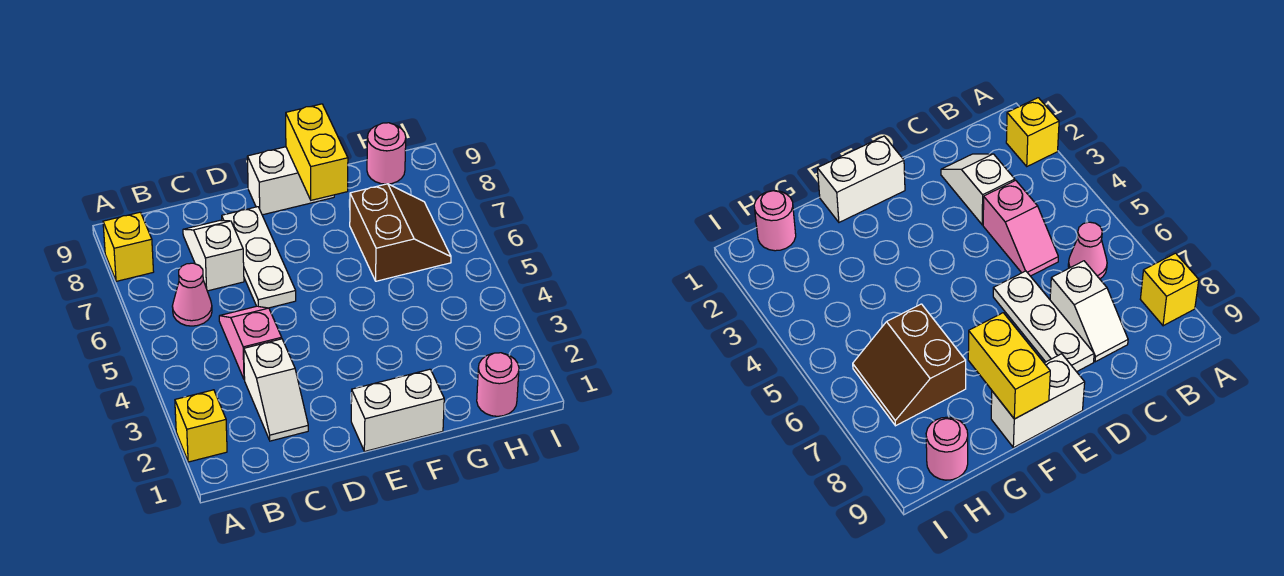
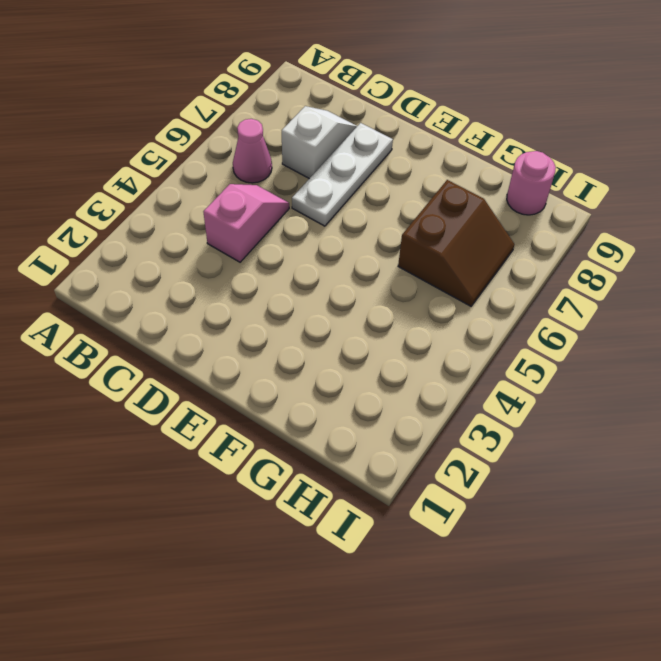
none -> yellow brick A2 level 1
none -> yellow brick A8 level 1
none -> white slope C2:C3 level 1 top 3

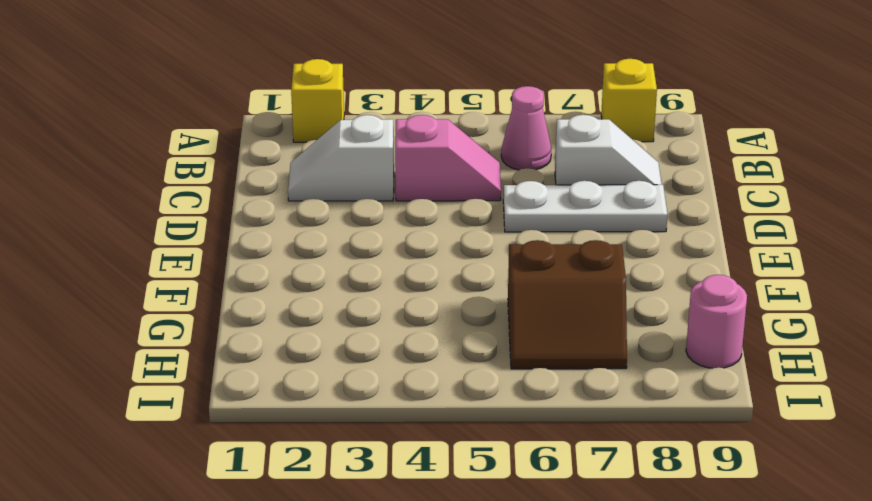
none -> white brick E1:F1 level 1
none -> white brick E9:F9 level 1
none -> pink round brick H1 level 1

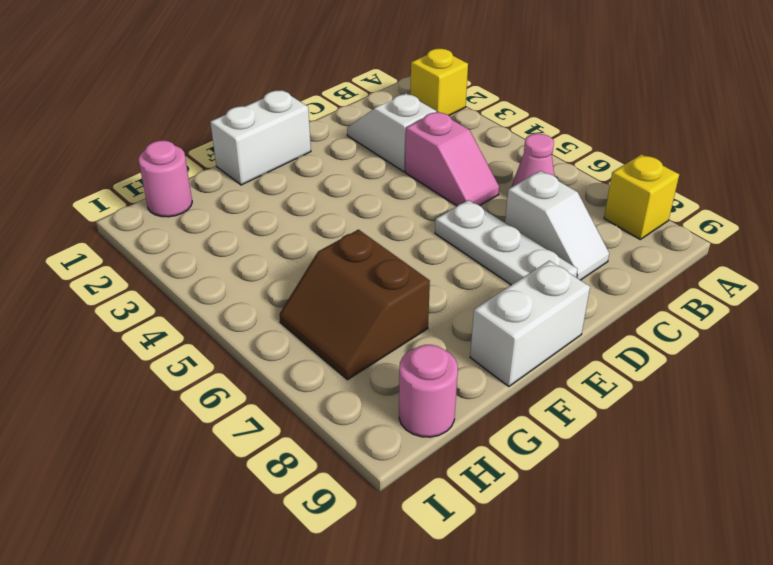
none -> yellow brick F8:F9 level 2

